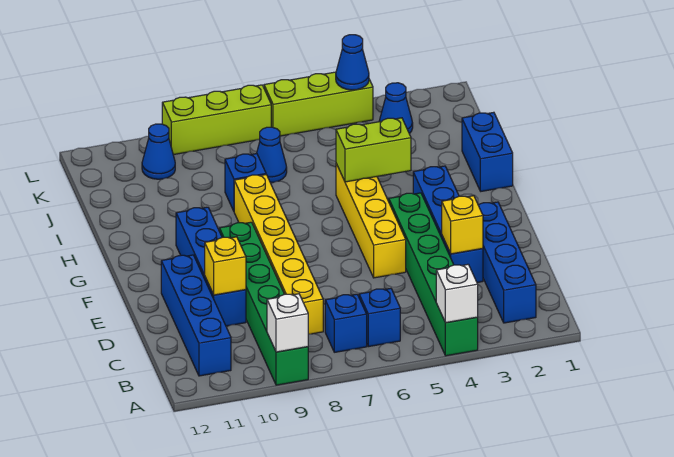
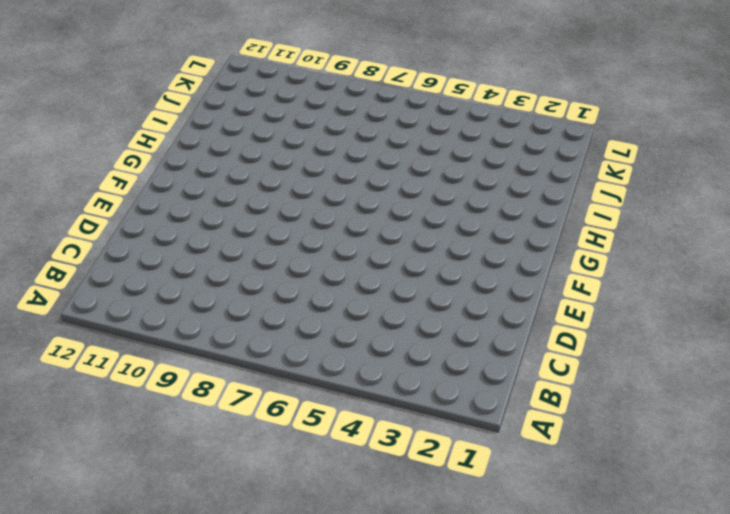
none -> green brick A4:F4 level 1
none -> green brick A9:F9 level 1
none -> blue brick B2:E2 level 1

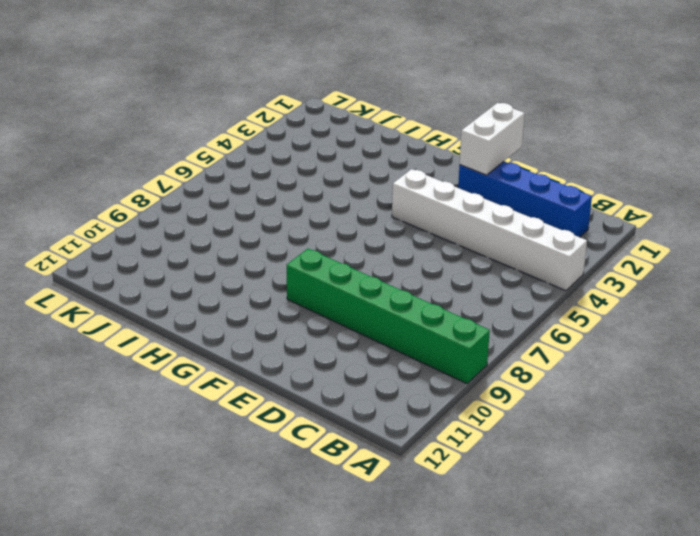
white brick A4:F4 level 1 -> green brick A4:F4 level 1
white brick E1:E2 level 2 -> none
none -> blue brick B6 level 1
none -> blue brick B7 level 1
none -> blue brick B11:E11 level 1

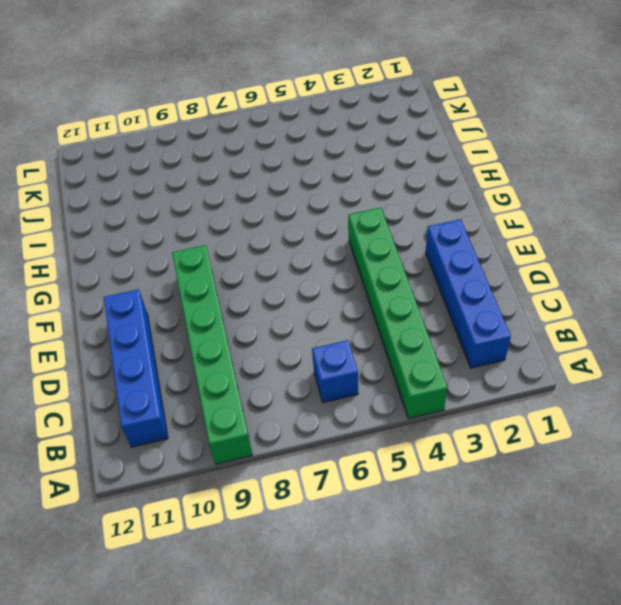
none -> blue brick B7 level 1
none -> yellow brick C8:H8 level 1
none -> blue brick D3:G3 level 1

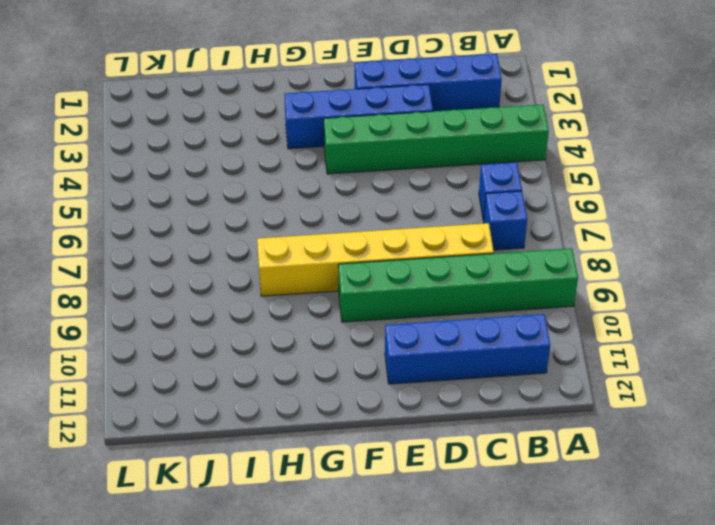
none -> blue brick D10:G10 level 1
none -> yellow brick E5:H5 level 1
none -> blue brick H1:I1 level 1

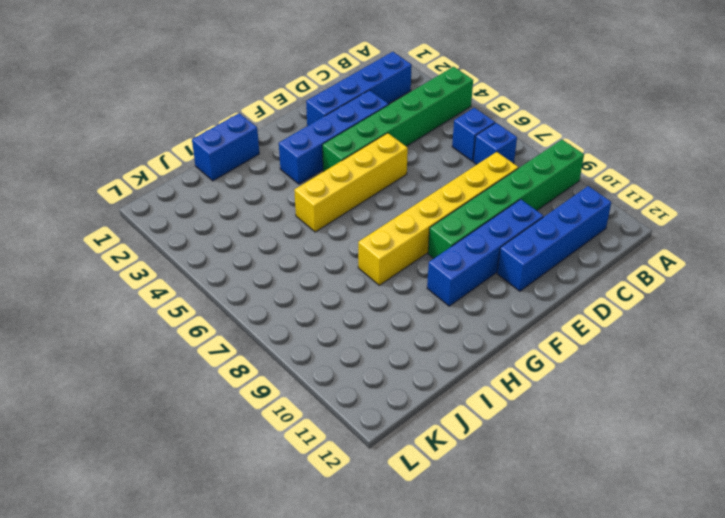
none -> blue brick I8 level 1
none -> blue cone J7 level 1
none -> blue cone K3 level 1

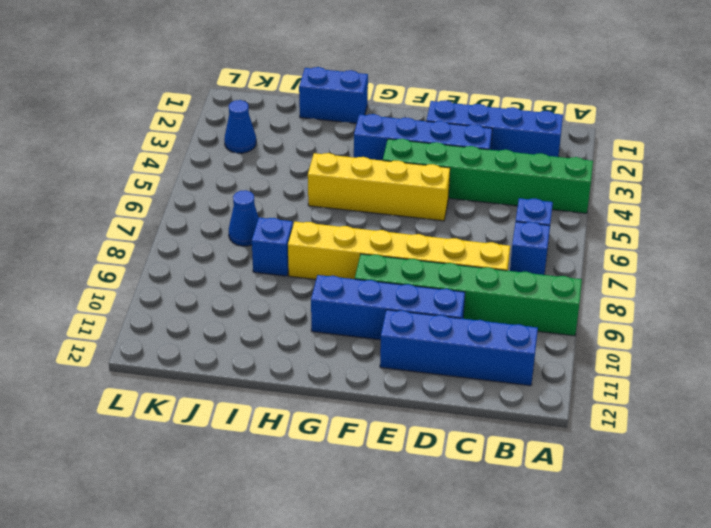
none -> blue cone K10 level 1
none -> lime brick L4:L6 level 1
none -> lime brick L7:L9 level 1

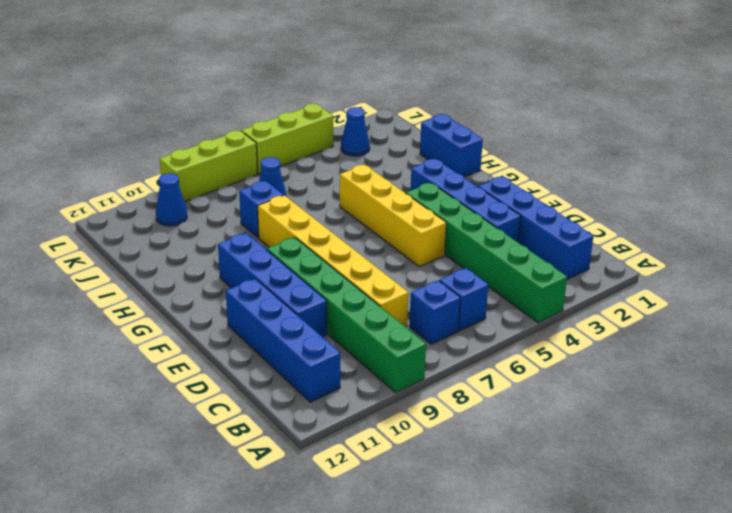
none -> white brick A4 level 2
none -> white brick A9 level 2
none -> yellow brick D3 level 2

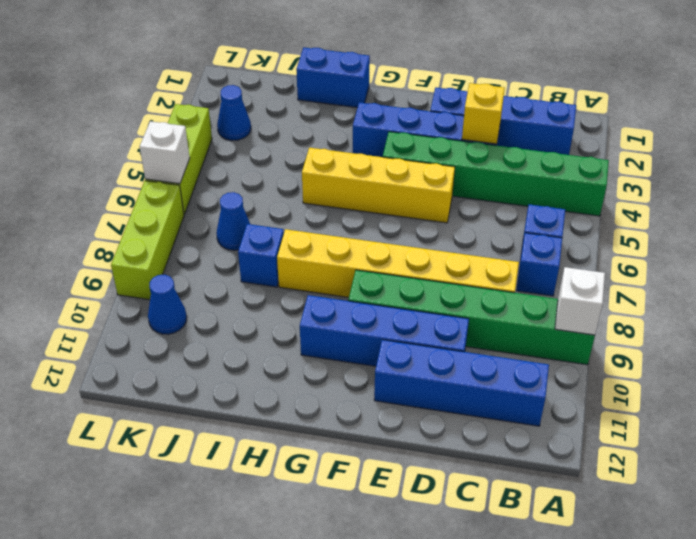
white brick L6 level 2 -> white brick A4 level 2
none -> yellow brick D10 level 2
none -> lime brick H4:H5 level 2
none -> blue cone L4 level 2

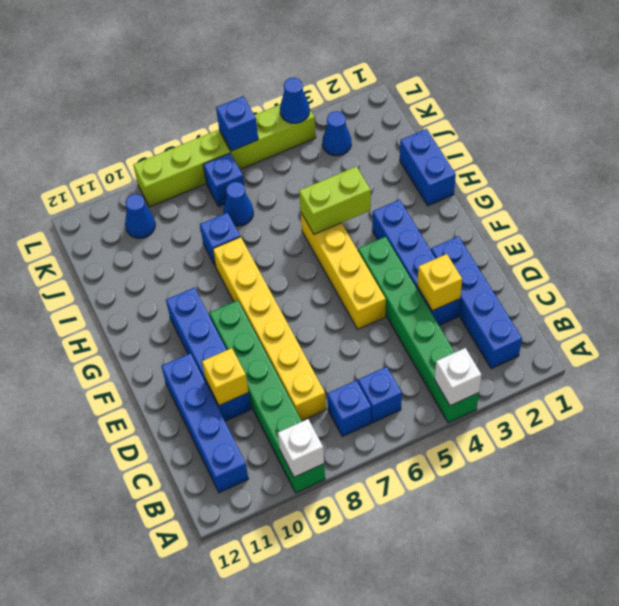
blue brick K7 level 1 -> none
blue brick L6 level 2 -> none

